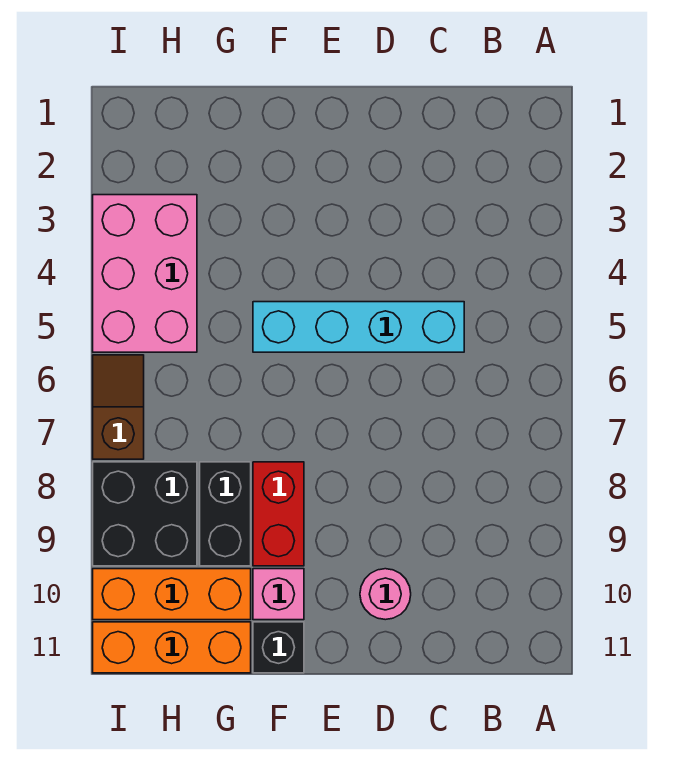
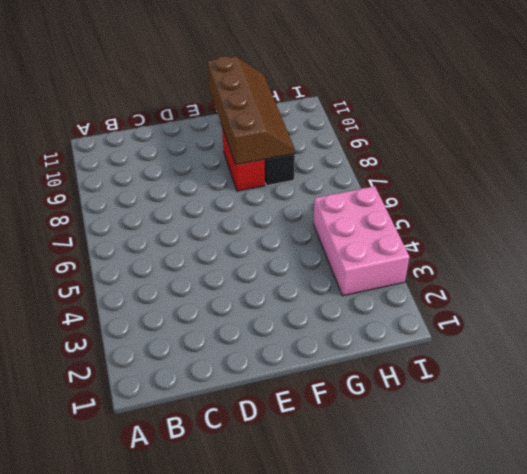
brown slope F8:G11 level 2 top F -> none
none -> cyan brick C5:F5 level 1
none -> pink round brick D10 level 1

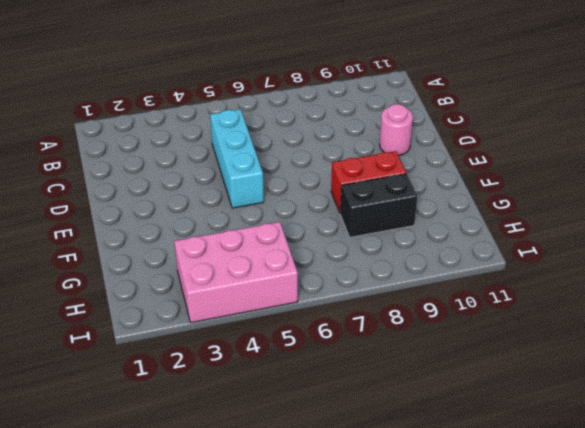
cyan brick C5:E5 level 1 -> cyan brick C5:F5 level 1
none -> pink brick F10 level 1
none -> black brick F11 level 1

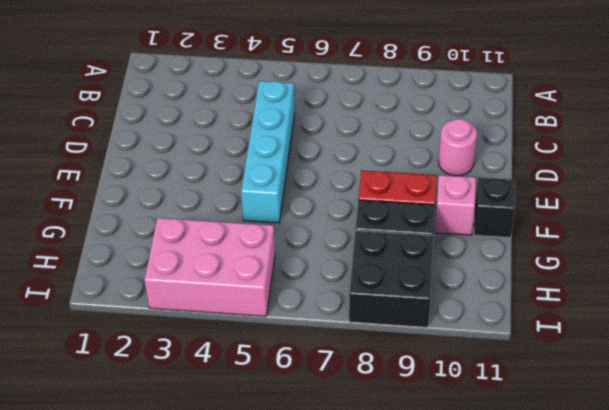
none -> orange brick G10:I10 level 1
none -> orange brick G11:I11 level 1

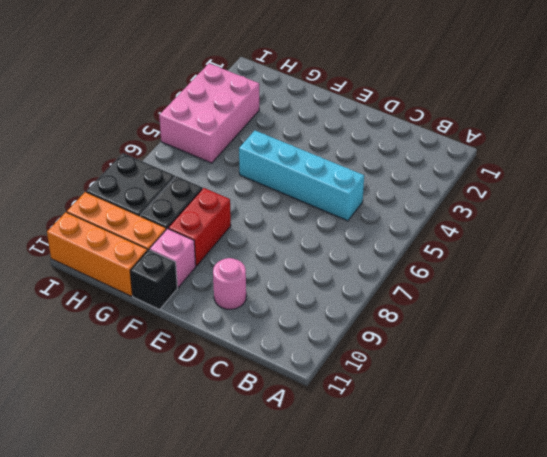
none -> brown slope I6:I7 level 1 top 7

